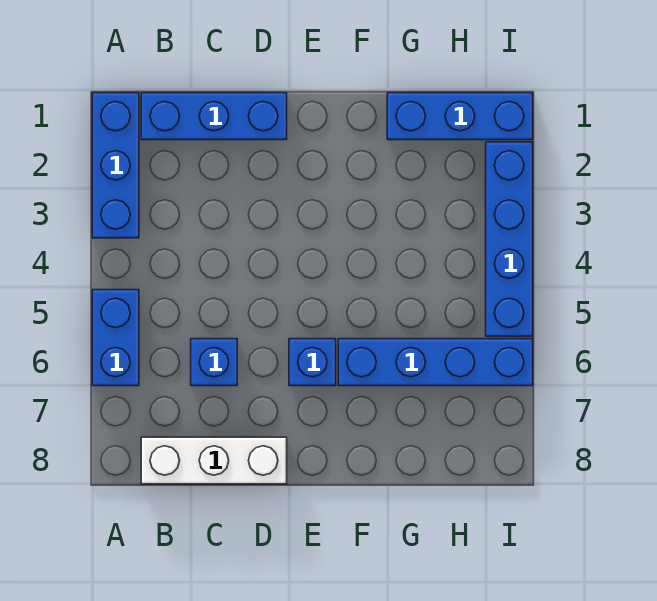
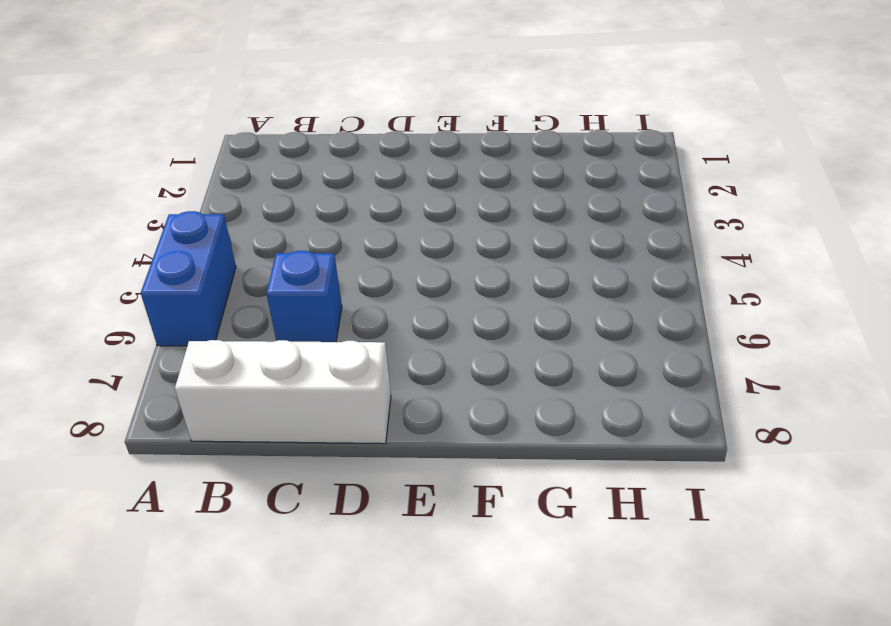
none -> blue brick A1:A3 level 1
none -> blue brick B1:D1 level 1

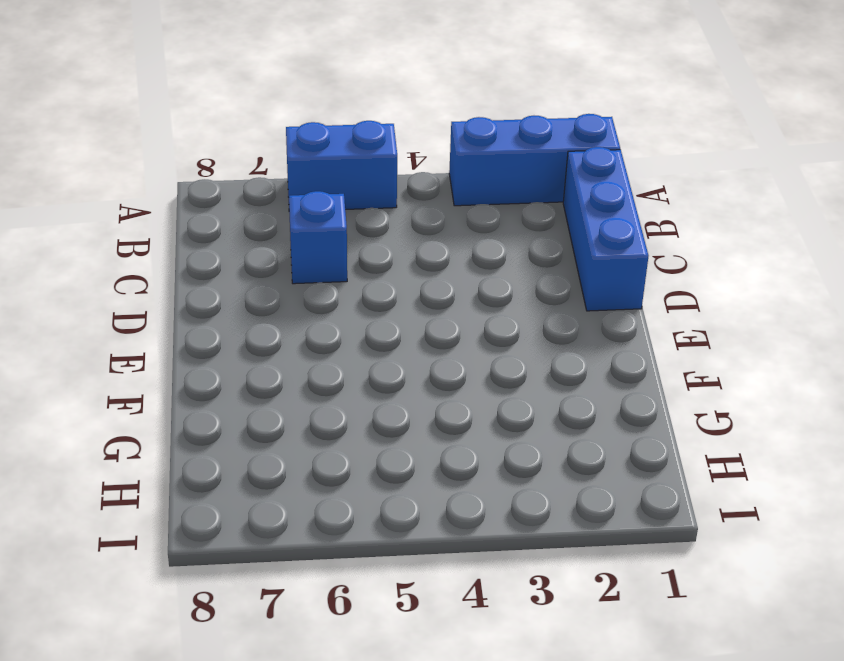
none -> white brick B8:D8 level 1
none -> blue brick E6 level 1

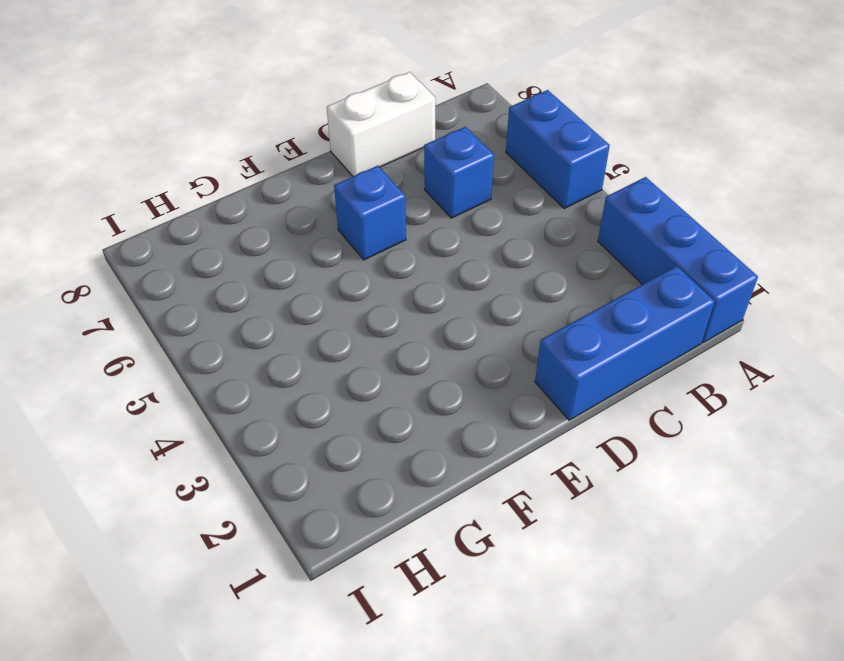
white brick C8:D8 level 1 -> white brick B8:D8 level 1
none -> blue brick F6:I6 level 1
none -> blue brick G1:I1 level 1

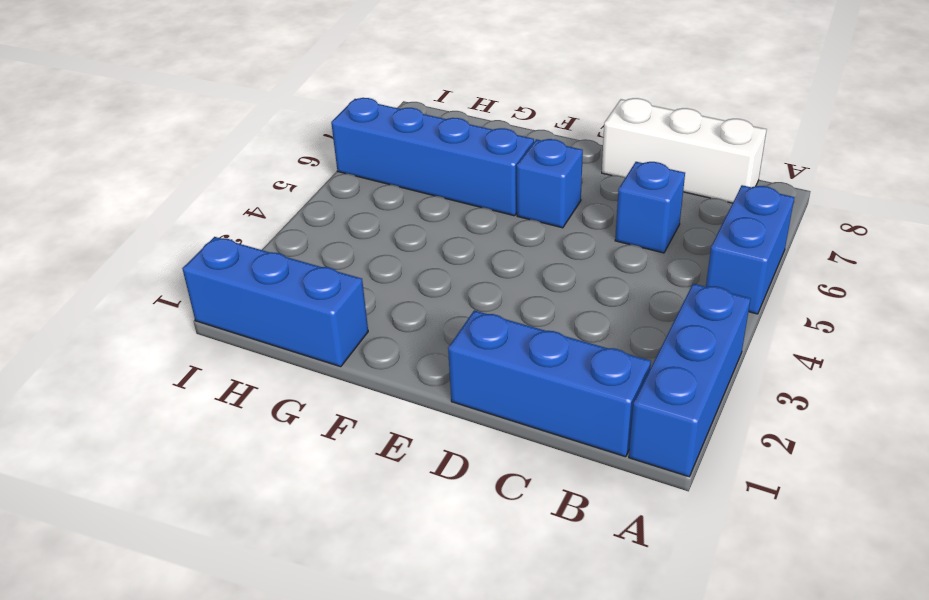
none -> blue brick I2:I5 level 1

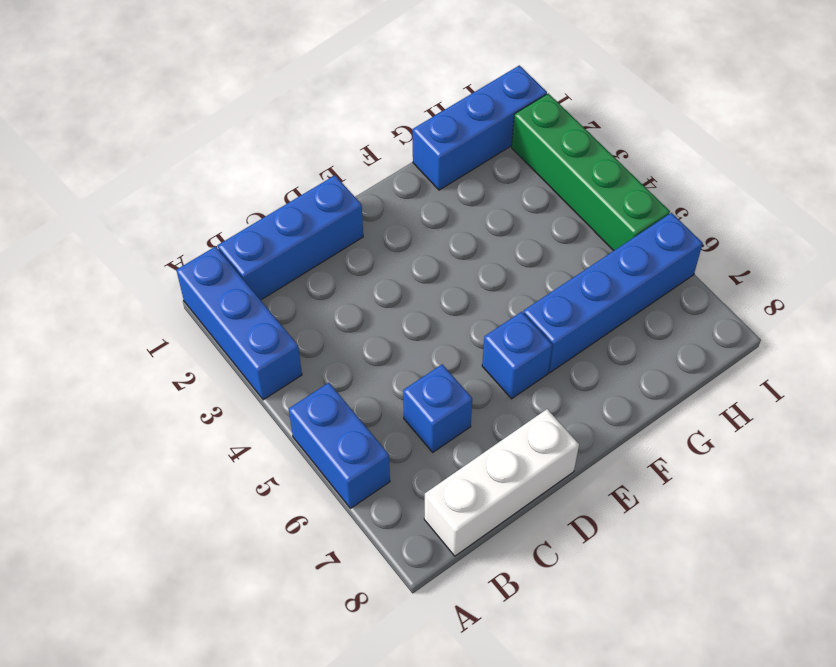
green brick I2:I5 level 1 -> blue brick I2:I5 level 1

